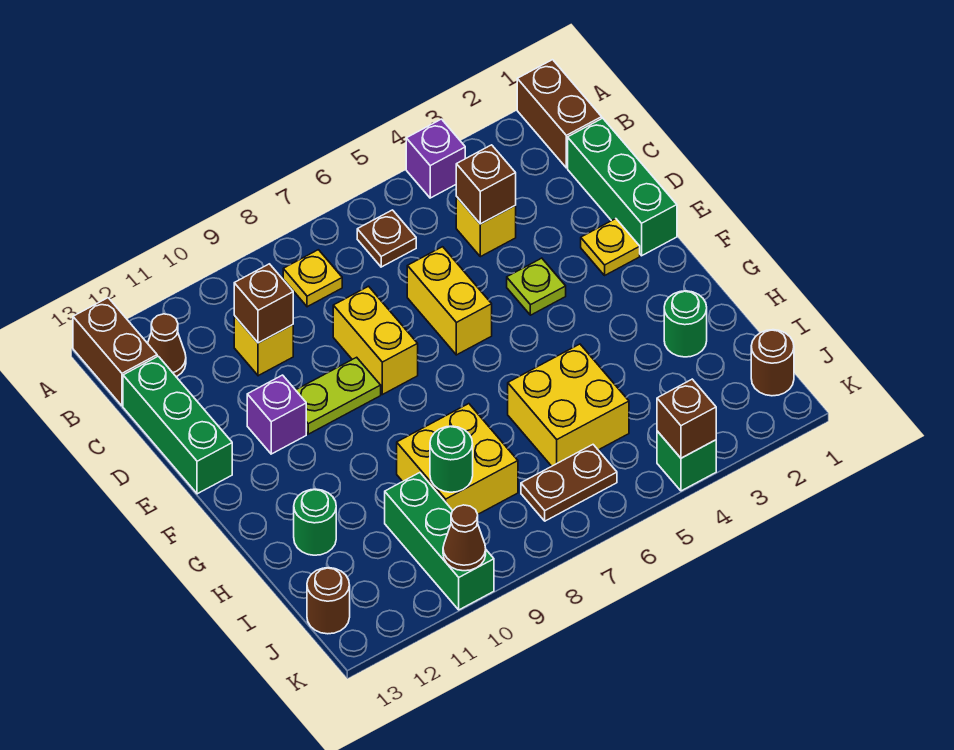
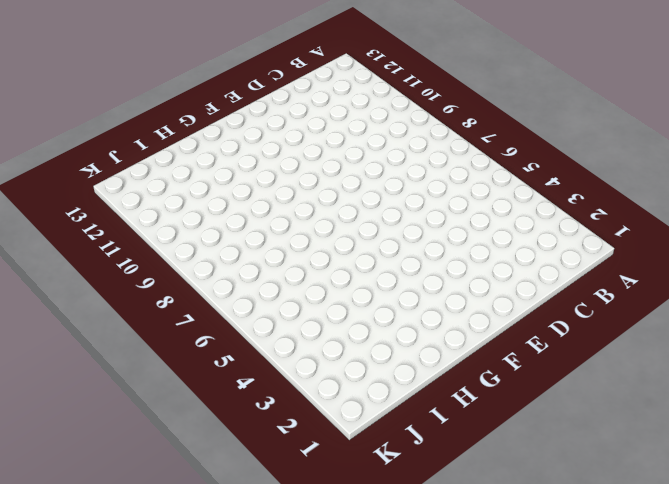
none -> brown brick A1:B1 level 1
none -> purple brick A4 level 1
none -> brown brick A13:B13 level 1
none -> brown plate B6 level 1

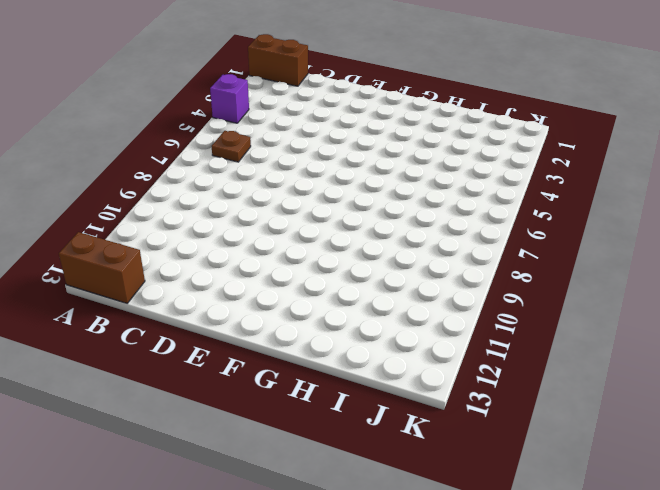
none -> yellow plate B8 level 1
none -> brown cone B12 level 1
none -> green brick C1:E1 level 1
none -> yellow brick C4 level 1

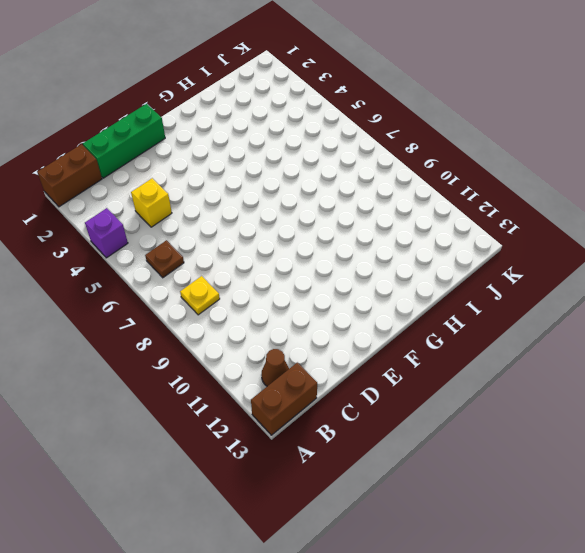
none -> yellow brick C10 level 1
none -> green brick C13:E13 level 1
none -> yellow brick D6:E6 level 1
none -> yellow brick D8:E8 level 1

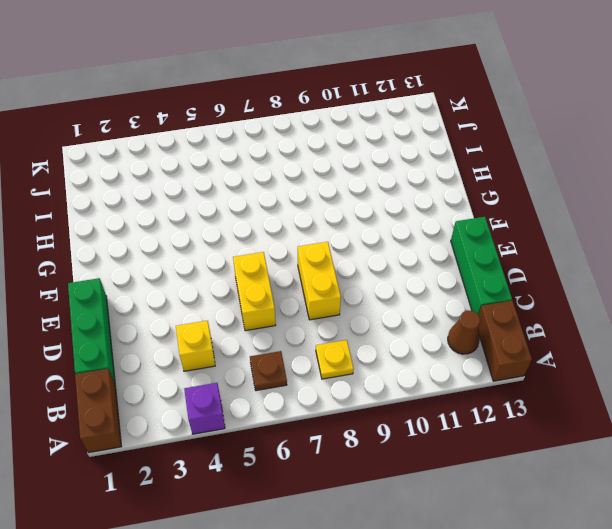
none -> yellow brick C10 level 1
none -> yellow plate E2 level 1
none -> lime plate E4 level 1
none -> lime plate E9:E10 level 1

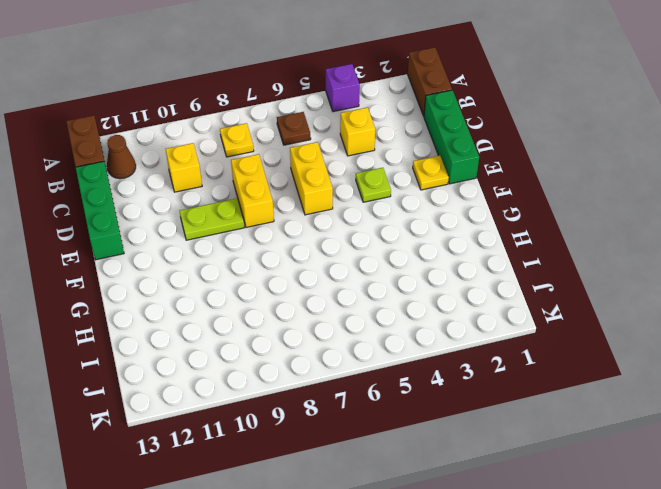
none -> purple brick E11 level 1
none -> green round brick H2 level 1
none -> yellow brick H5:I6 level 1
none -> yellow brick H8:I9 level 1

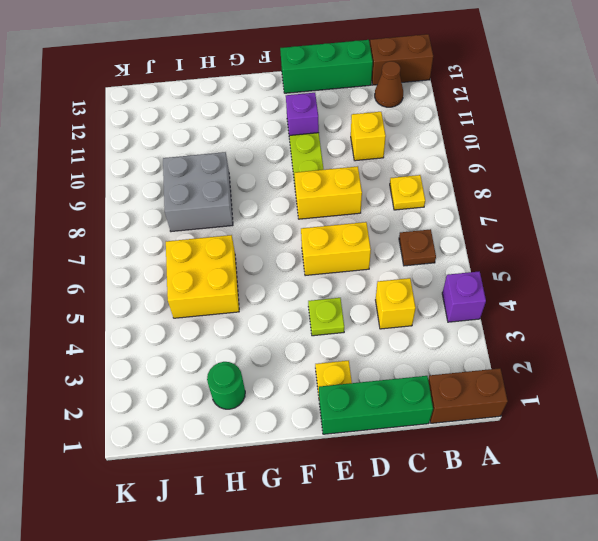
grey brick H8:I9 level 1 -> yellow brick H8:I9 level 1
none -> green round brick H12 level 1
none -> green brick I10:K10 level 1
none -> brown round brick J1 level 1
none -> brown plate J6:J7 level 1

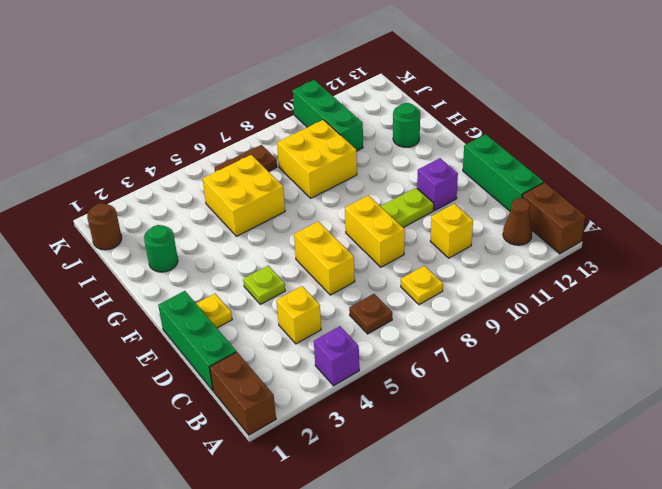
none -> brown round brick J13 level 1
none -> green brick K4 level 1
none -> brown brick C4 level 2
none -> brown brick C10 level 2

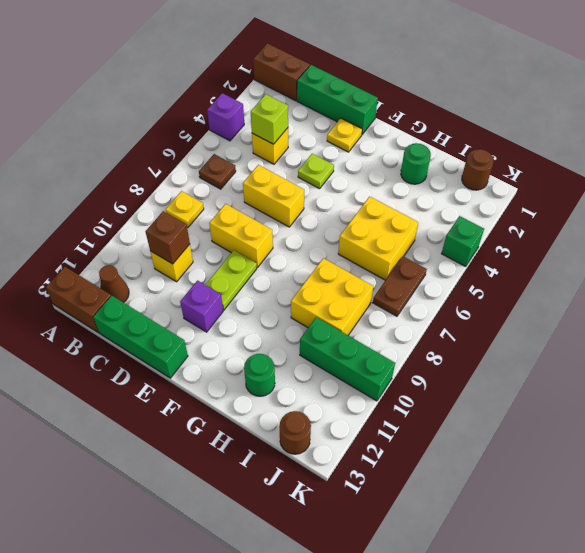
lime brick C4 level 2 -> brown brick C4 level 2
none -> green round brick I9 level 2
none -> brown brick K4 level 2
none -> brown cone K10 level 2

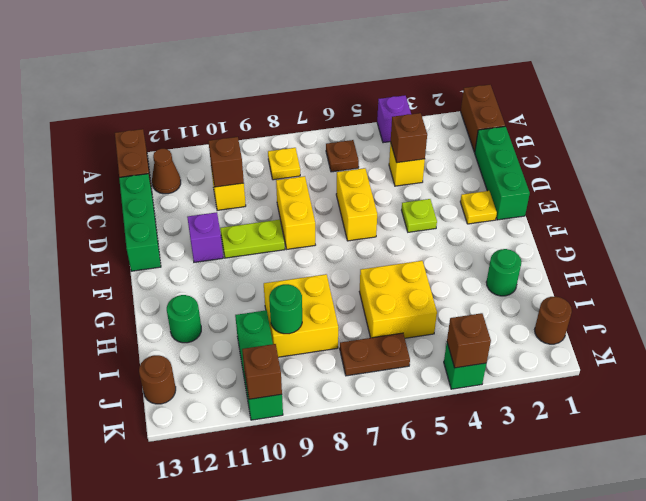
brown brick K10 level 2 -> brown cone K10 level 2

